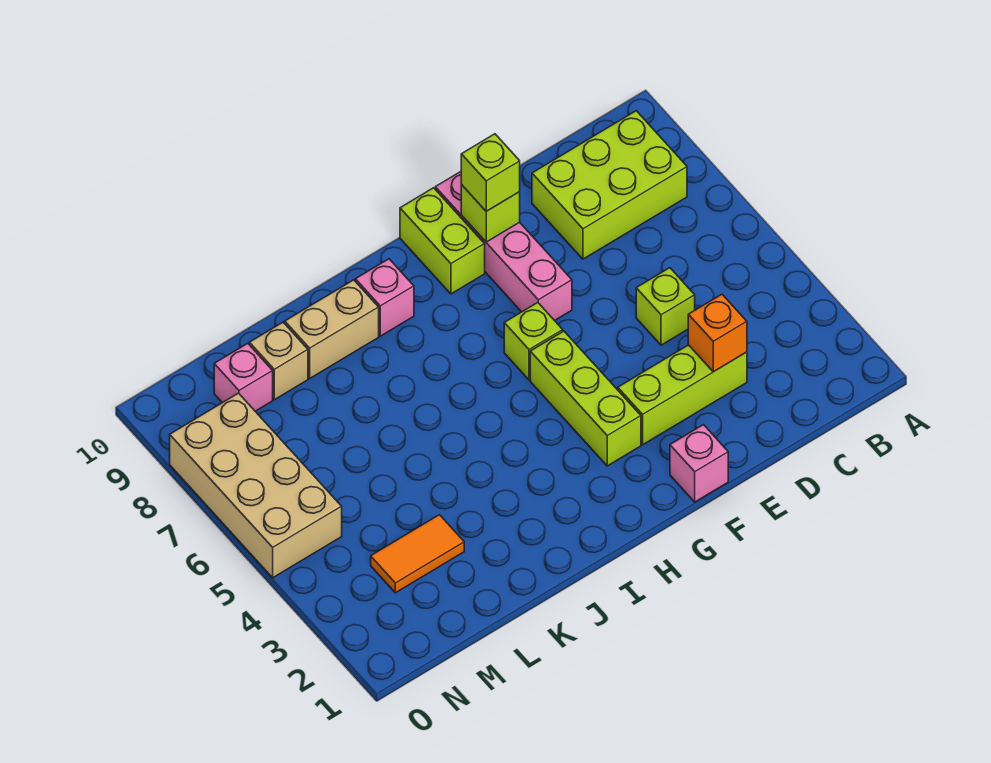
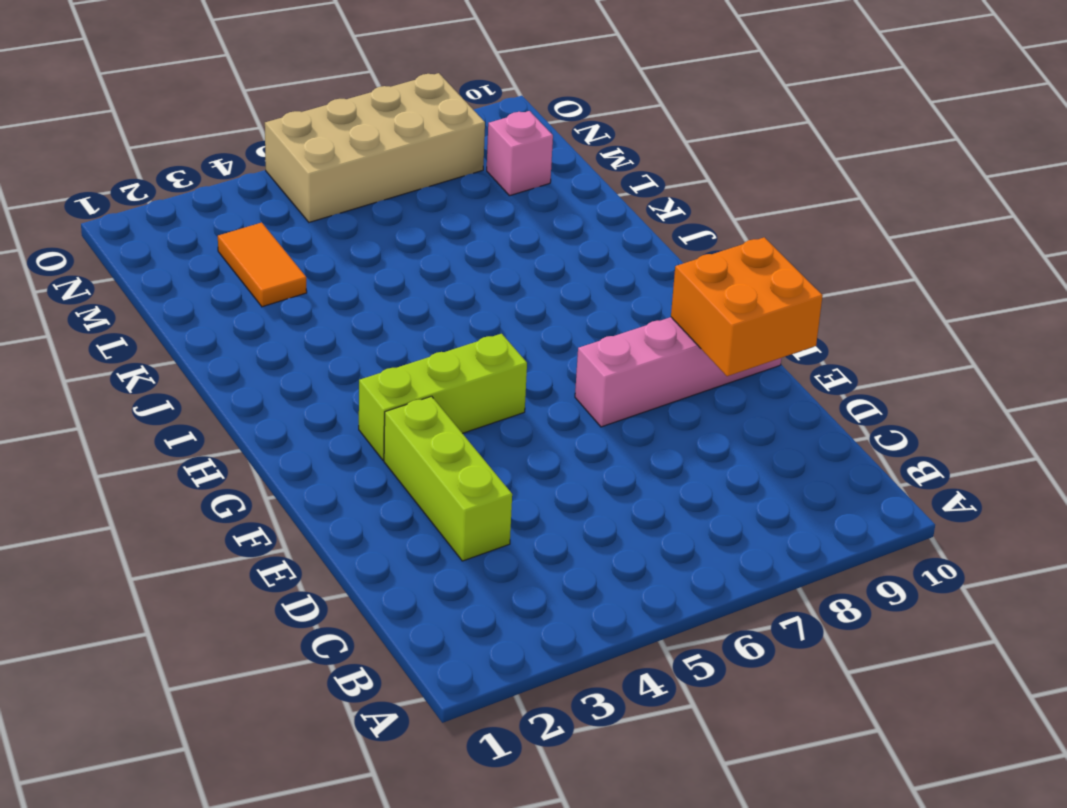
orange brick E9:F10 level 2 -> lime brick F9 level 2
none -> lime brick B8:D9 level 1
none -> lime brick D5 level 1
none -> pink brick F1 level 1

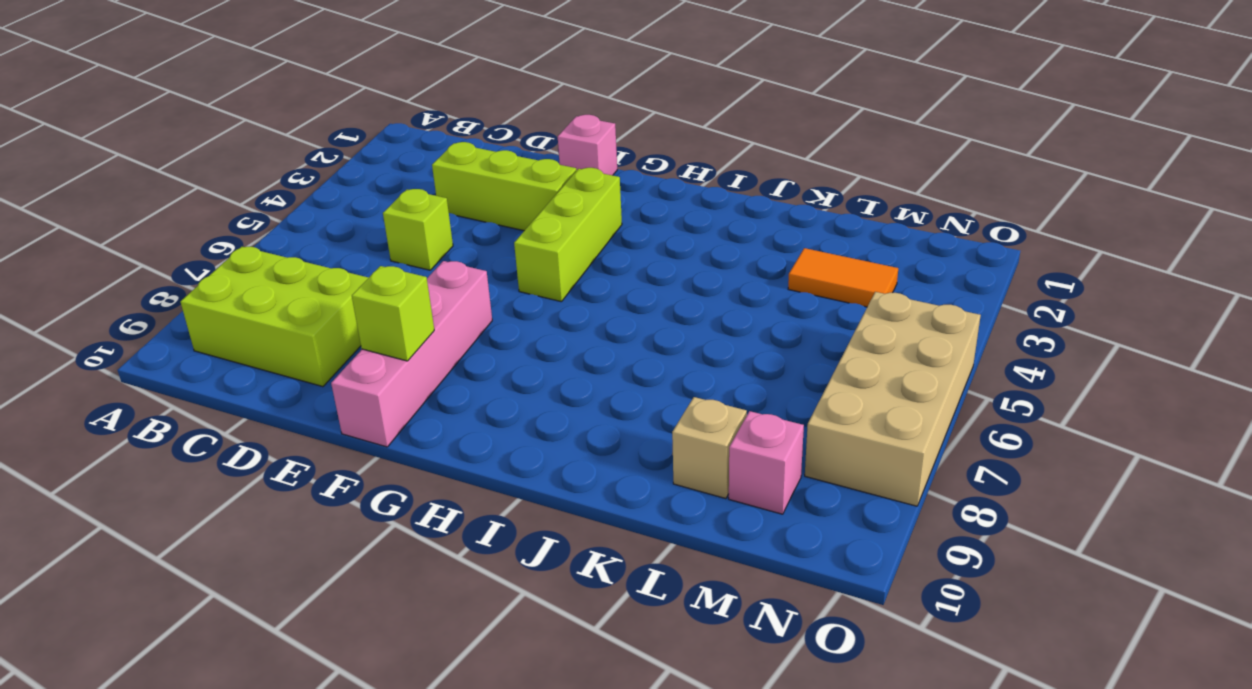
none -> lime brick G6 level 1
none -> lime brick G9:G10 level 1
none -> pink brick I9 level 1

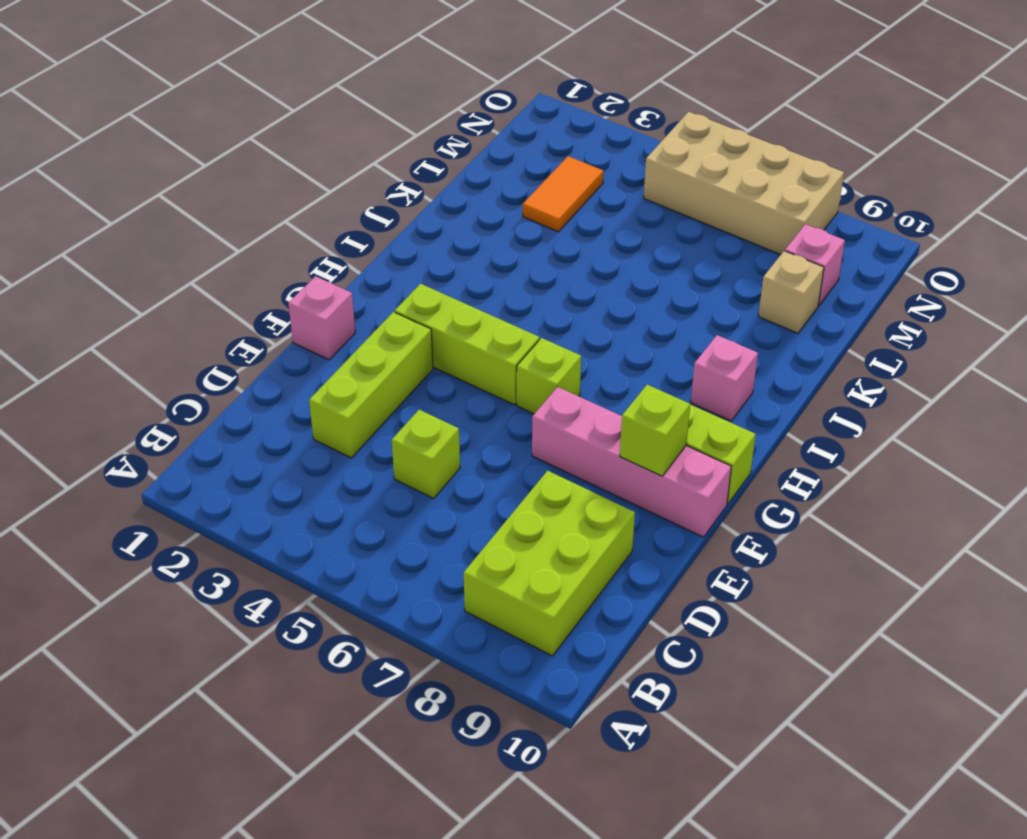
none -> tan brick J9:K9 level 1
none -> orange brick D3 level 2
none -> lime brick F9 level 3

